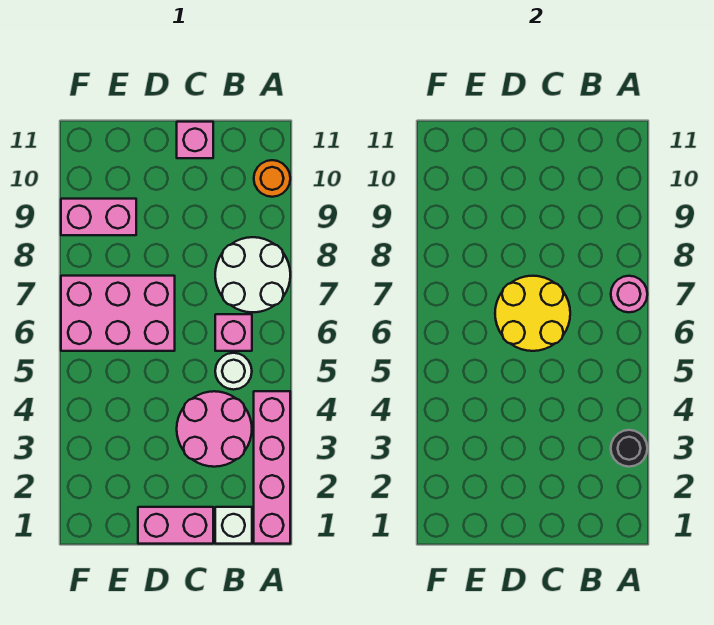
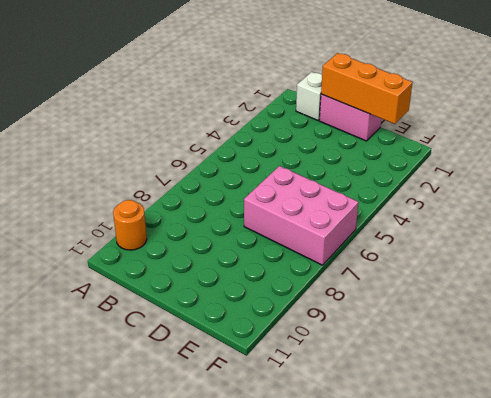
orange brick C1:E1 level 2 -> none
none -> pink brick A1:A4 level 1
none -> white round brick A7:B8 level 1
none -> pink round brick B3:C4 level 1

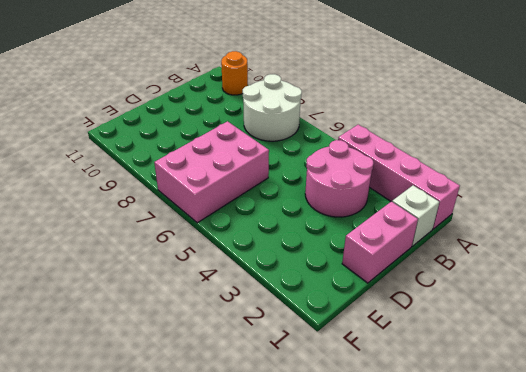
none -> white round brick B5 level 1
none -> pink brick B6 level 1
none -> pink brick C11 level 1

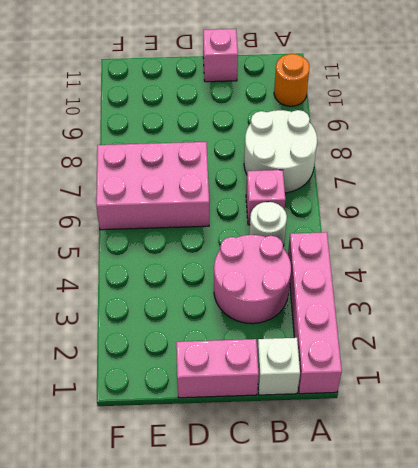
none -> pink brick E9:F9 level 1
none -> black round brick A3 level 2
none -> pink round brick A7 level 2

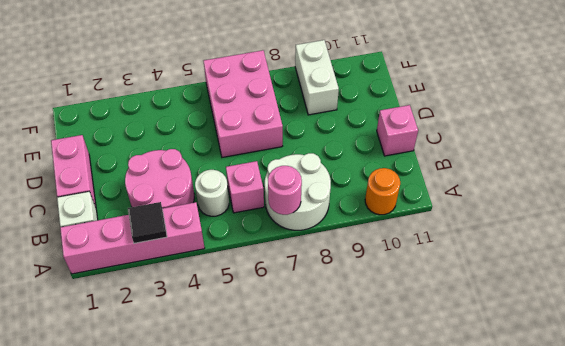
black tile A3 level 2 -> black round brick A3 level 2
white brick E9:F9 level 1 -> pink brick E9:F9 level 1
none -> yellow round brick C6:D7 level 2

